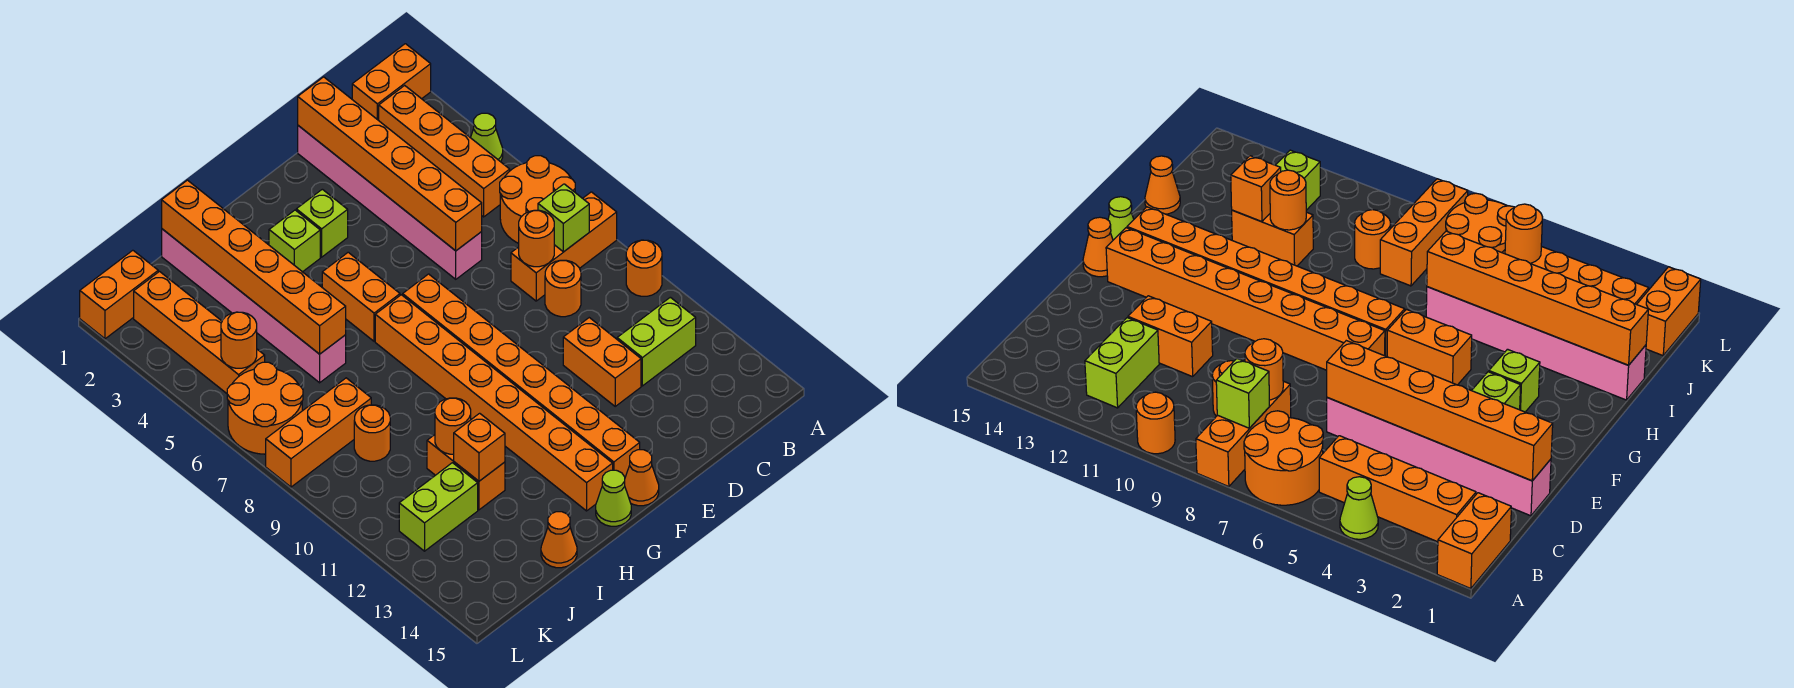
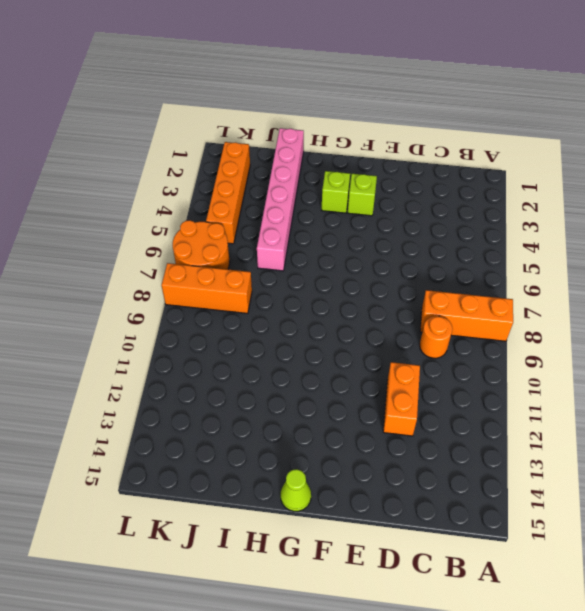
none -> orange brick A1:B1 level 1
none -> lime cone A4 level 1
none -> orange round brick A6:B7 level 1
none -> orange round brick A10 level 1

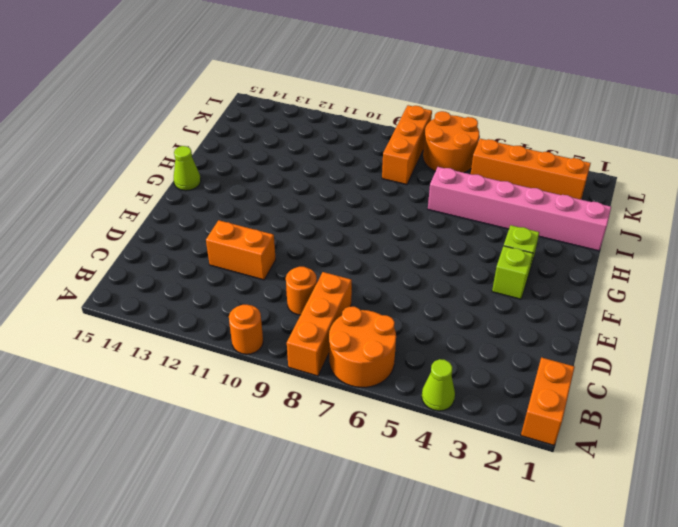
none -> orange brick B2:B5 level 1
none -> lime brick B12:C12 level 1
none -> pink brick D1:D6 level 1
none -> orange brick F7:F14 level 1

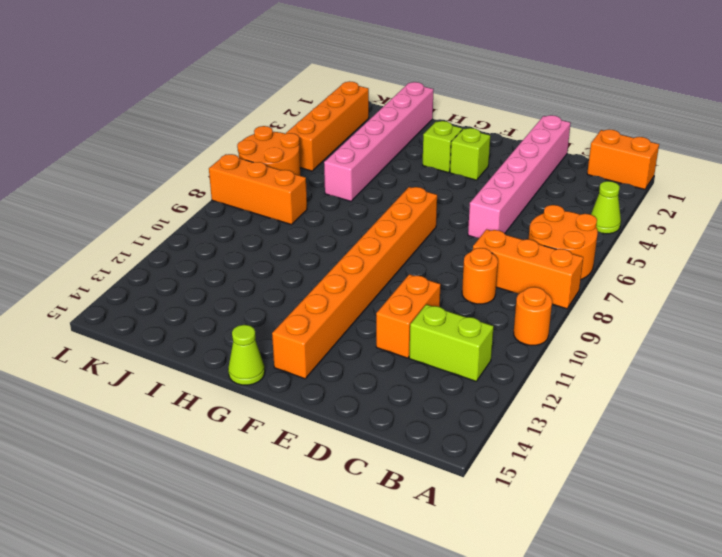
none -> orange brick B2:B5 level 1
none -> orange cone F15 level 1
none -> orange brick G5:G6 level 1
none -> orange brick G7:G14 level 1

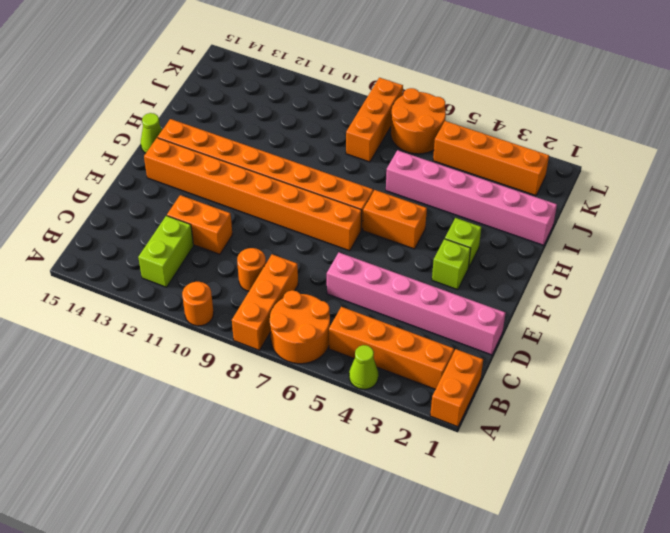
none -> orange cone F15 level 1
none -> orange brick I11:I12 level 1
none -> orange cone I15 level 1
none -> orange round brick J9 level 1

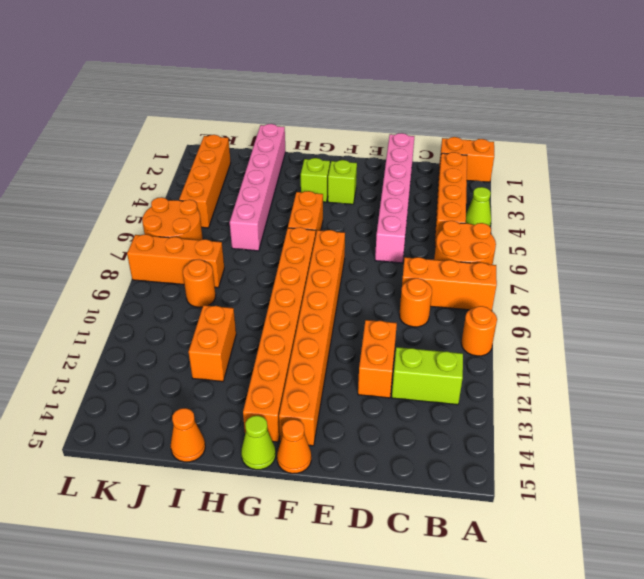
none -> lime brick J12:K12 level 1
none -> orange brick K1:L1 level 1
none -> lime brick B8 level 2
none -> orange round brick C8 level 2

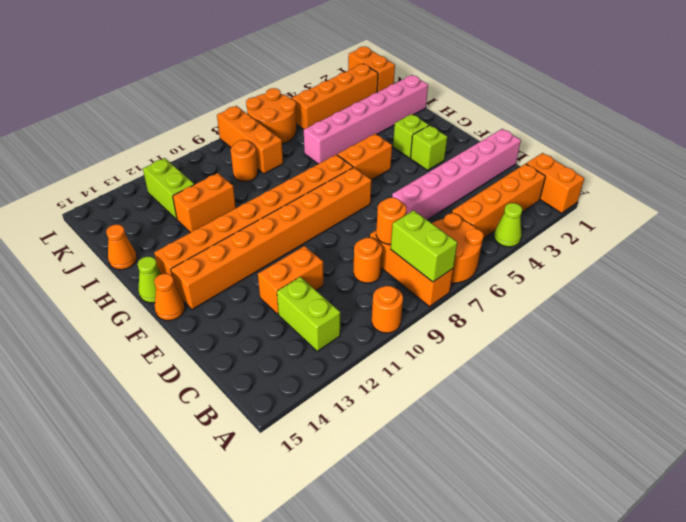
lime brick A8:B8 level 2 -> lime brick B8 level 2
none -> orange brick D1:D6 level 2
none -> orange brick I1:I6 level 2
none -> orange round brick I11 level 2
none -> orange brick I12 level 2

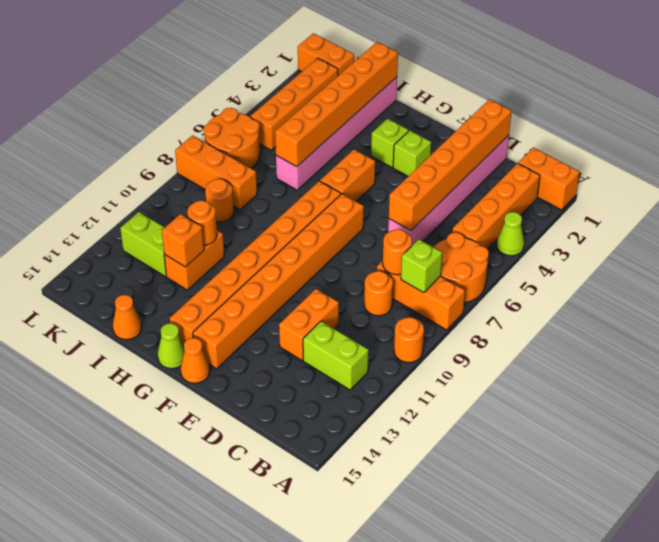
none -> orange round brick K5 level 2

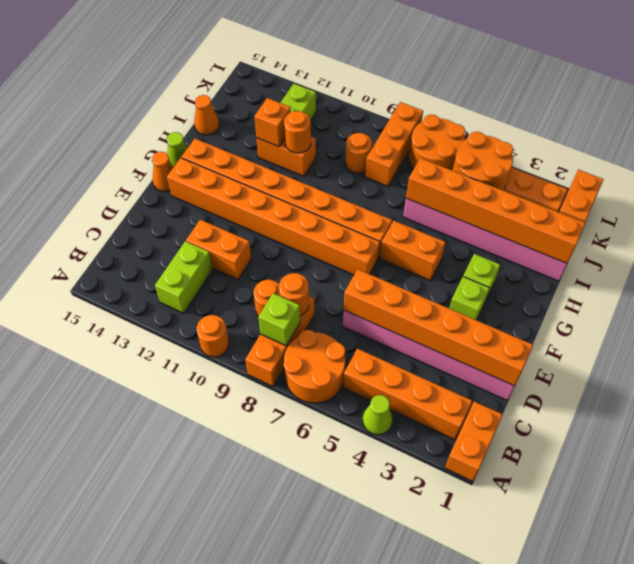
orange round brick J4:K5 level 2 -> orange round brick K5 level 2

